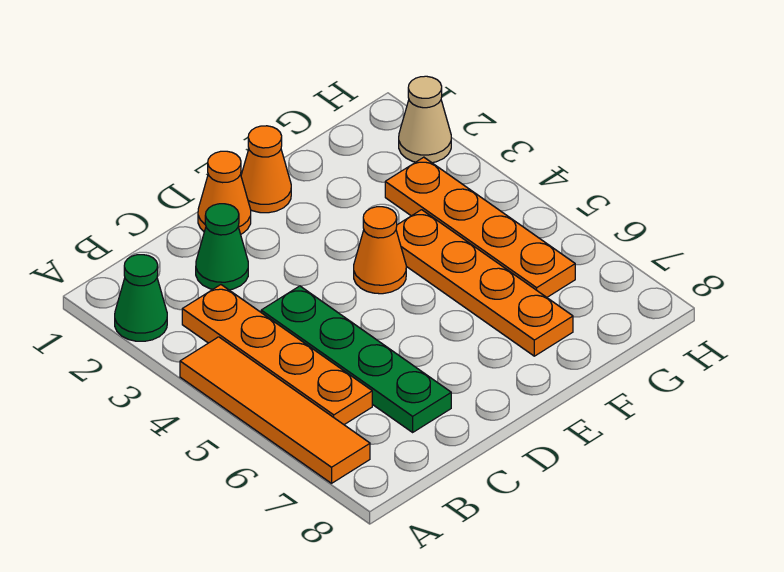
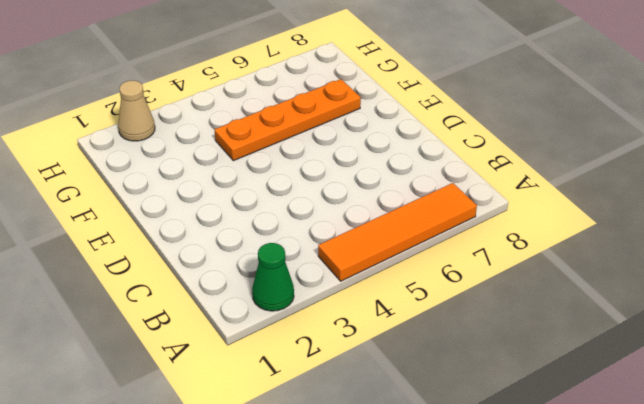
none -> orange plate B3:B6 level 1
none -> green cone C2 level 1

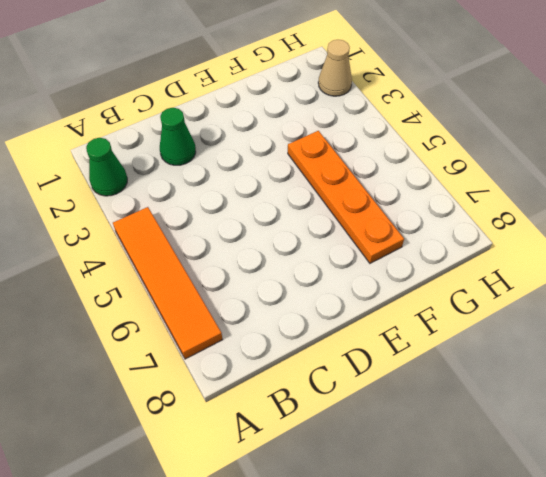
none -> orange plate B3:B6 level 1
none -> green plate C4:C7 level 1

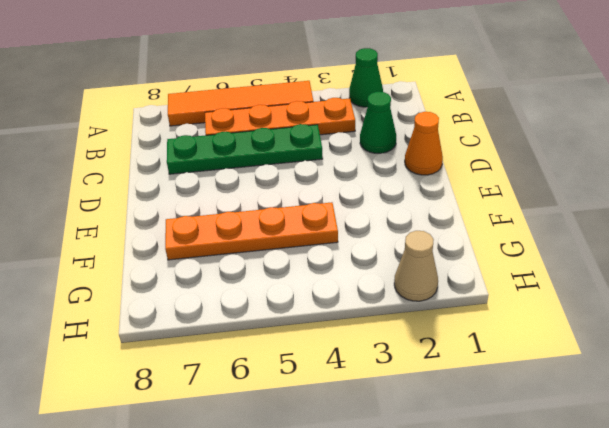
none -> orange cone E1 level 1
none -> orange cone E4 level 1

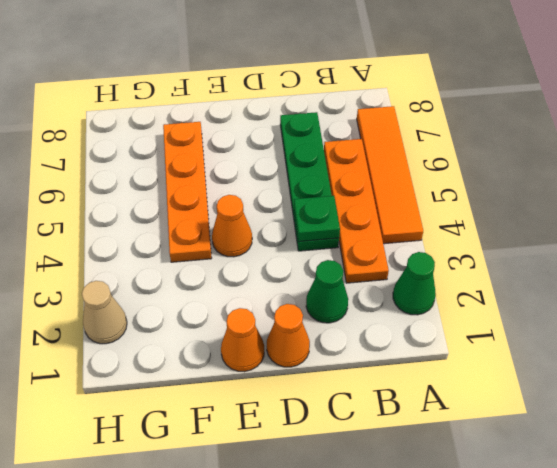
green plate C4 level 2 -> none
none -> orange plate G3:G6 level 1

